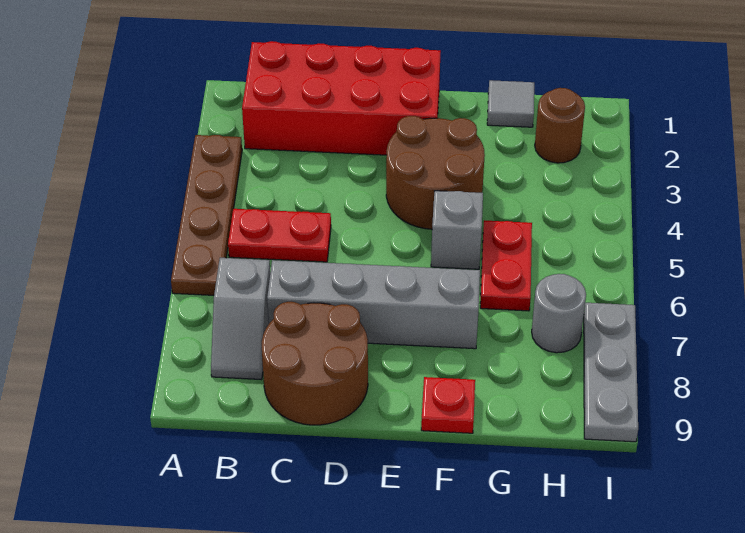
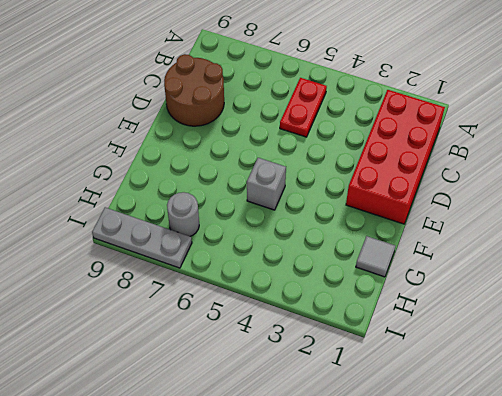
none -> brown plate A3:A6 level 1
none -> grey slope B7:B8 level 1 top 7
none -> grey brick C7:F7 level 1

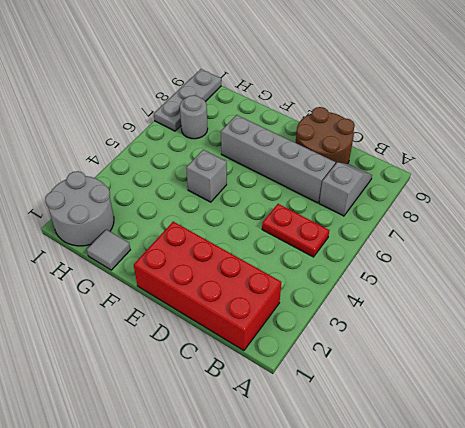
grey round brick H1:I2 level 1 -> brown round brick H2 level 1
none -> brown plate A3:A6 level 1
none -> brown round brick E3:F4 level 1
none -> red plate F9 level 1

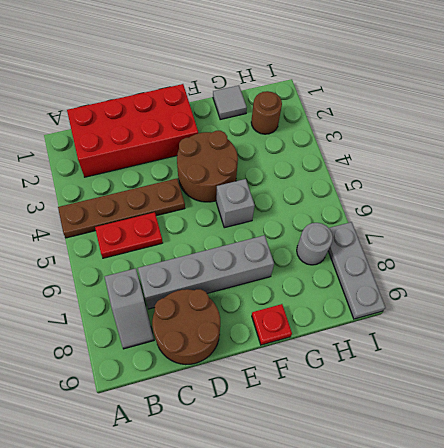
brown plate A4:D4 level 1 -> brown plate A3:A6 level 1
none -> red plate G5:G6 level 1

